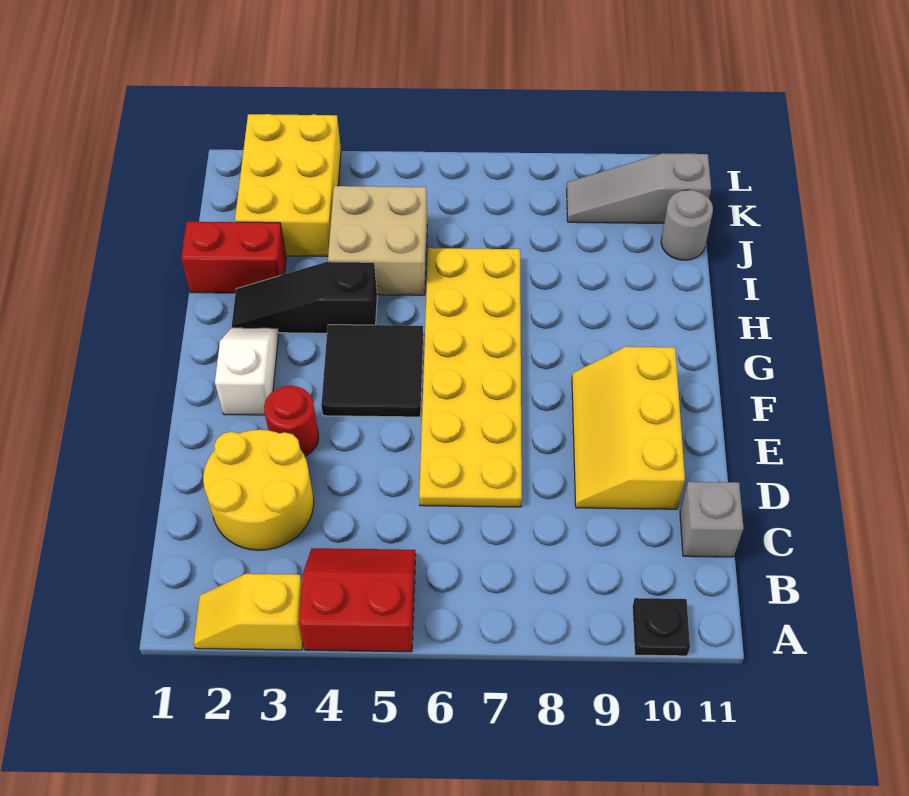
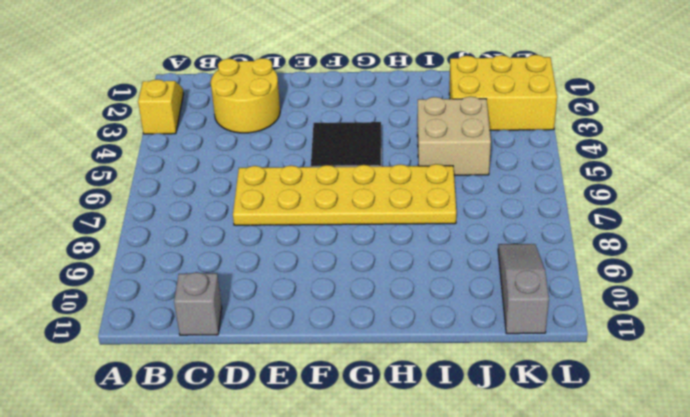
none -> red slope A4:B5 level 1 top A
none -> black plate A10 level 1
none -> yellow slope D9:F10 level 1 top 10

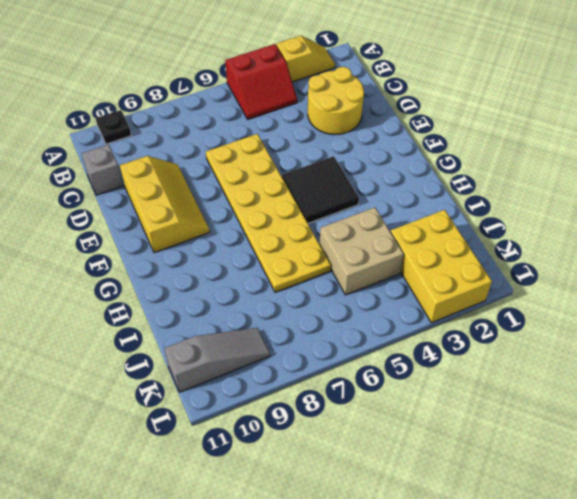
none -> red round brick E3 level 1
none -> white slope F2:G2 level 1 top F
none -> black slope H2:H4 level 1 top 4

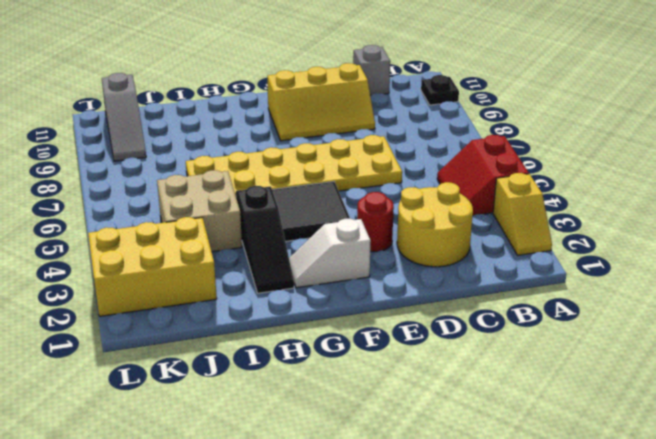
none -> red brick I1:I2 level 1
none -> grey round brick J11 level 1

